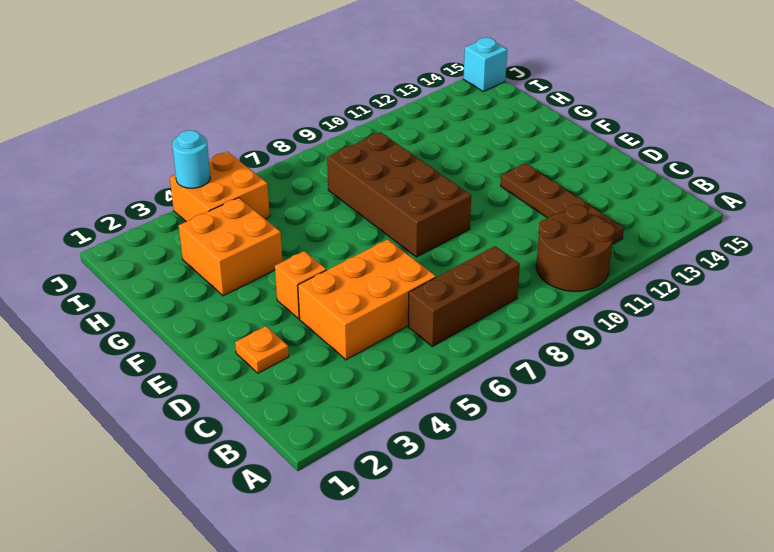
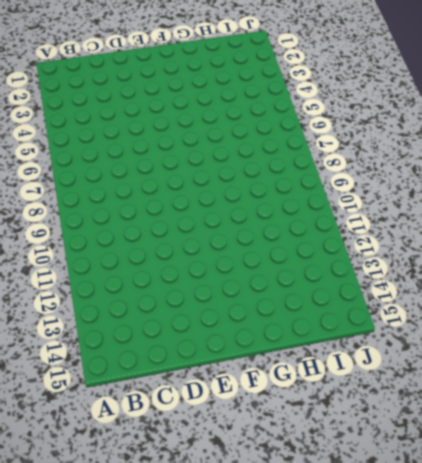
none -> brown round brick A10:B11 level 1
none -> brown brick B6:B8 level 1

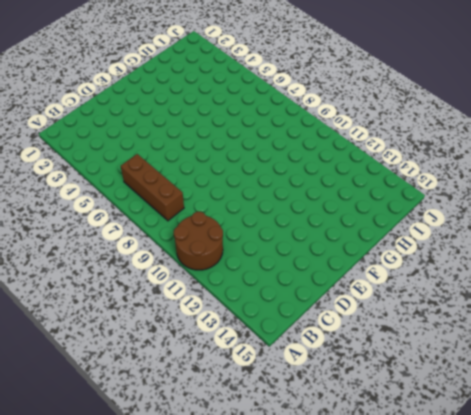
none -> brown plate B12:E12 level 1
none -> orange brick C4:D6 level 1

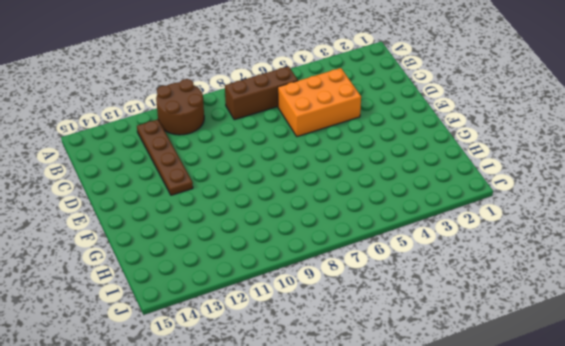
none -> orange plate D2 level 1
none -> orange brick E4 level 1

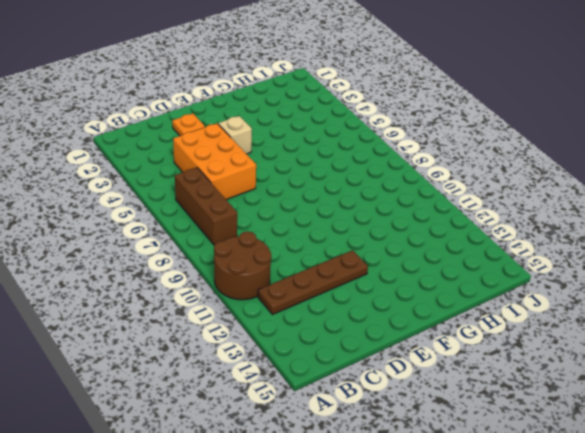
tan brick E4 level 1 -> orange brick E4 level 1
none -> brown brick E8:H9 level 1
none -> orange brick G3:H4 level 1

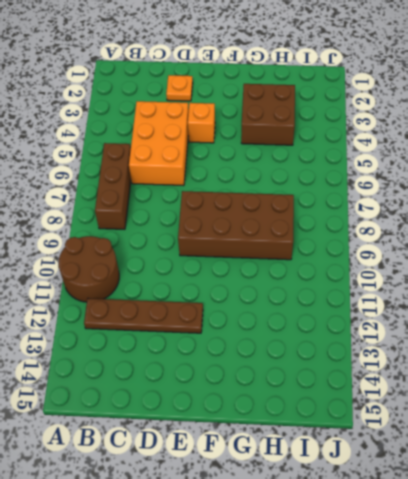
brown brick G3:H4 level 1 -> orange brick G3:H4 level 1
none -> orange brick I4:J5 level 1
none -> cyan brick J15 level 1

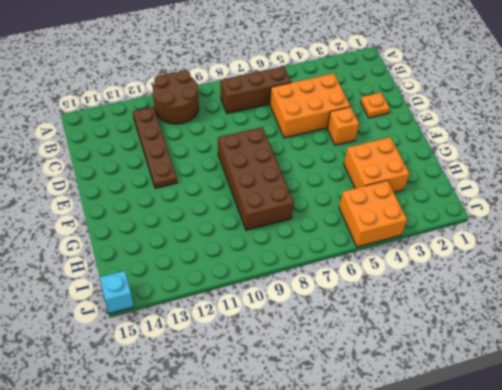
none -> cyan round brick J4 level 2

